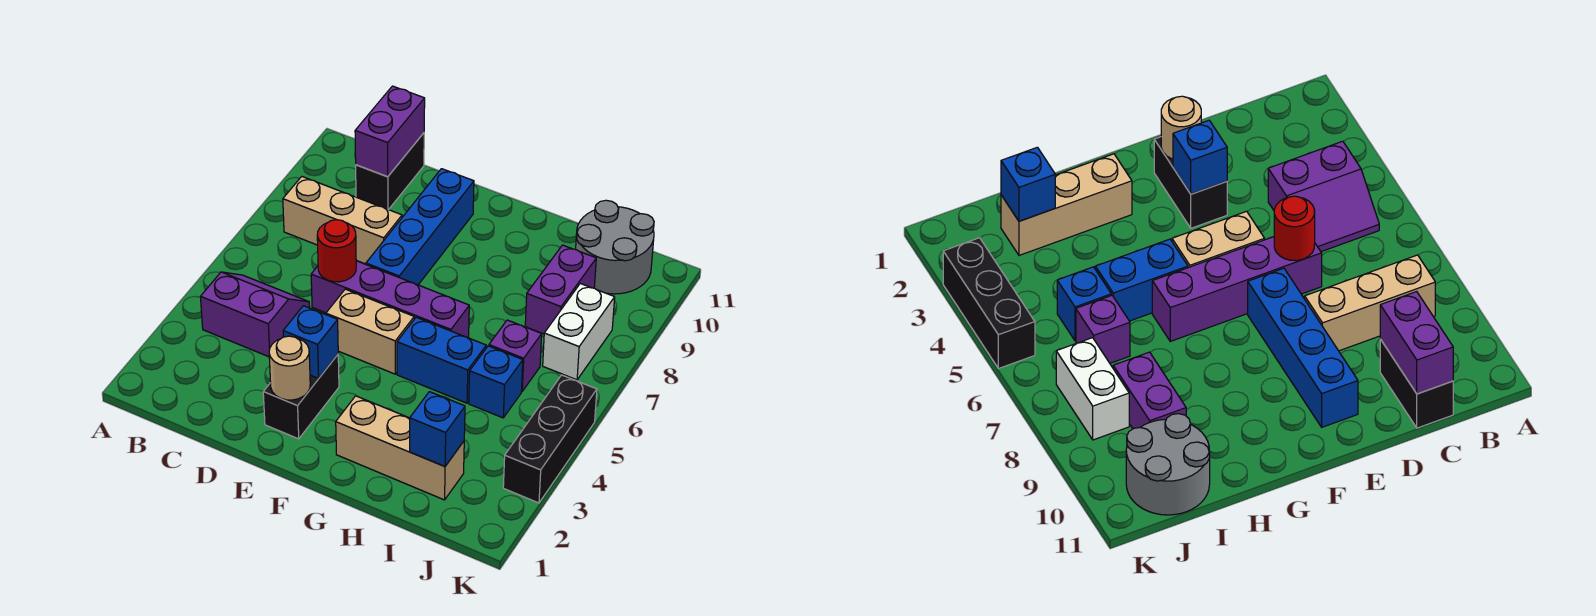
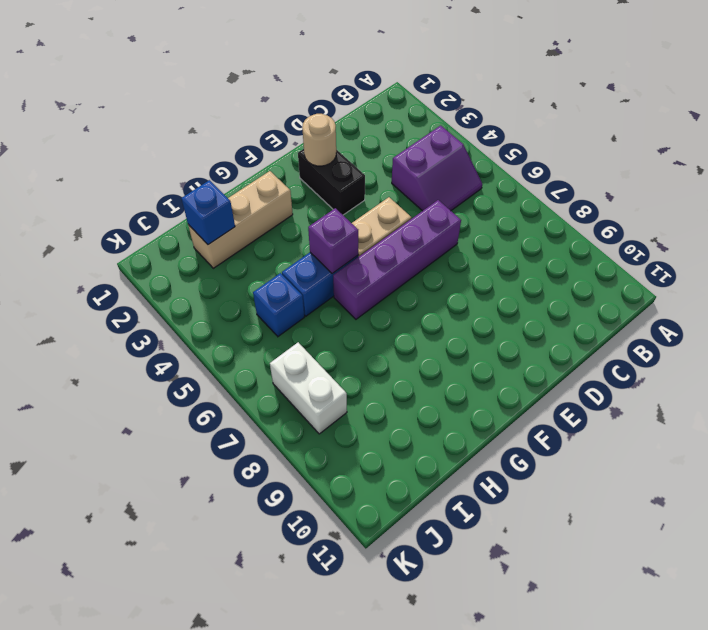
purple brick G5 level 2 -> purple brick I6 level 1
none -> tan brick B8:D8 level 1
none -> black brick C10:C11 level 1
none -> blue brick E7:E10 level 1

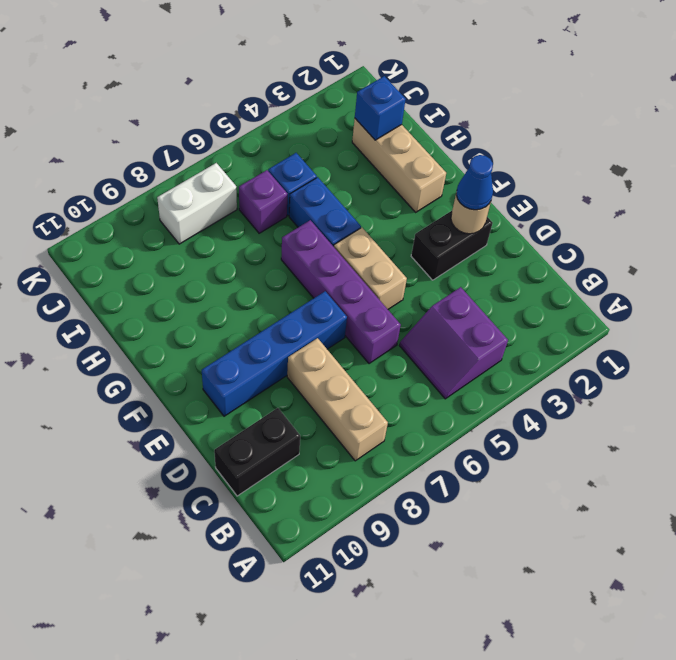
blue cone E2 level 3 -> none
none -> purple brick I8:I9 level 1
none -> grey round brick I10:J11 level 1
none -> black brick K3:K5 level 1

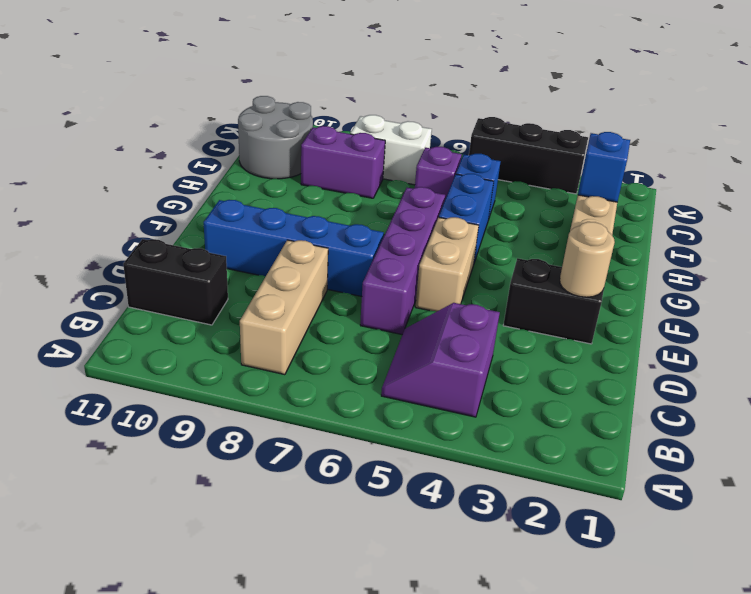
none -> purple brick C10:C11 level 2
none -> red round brick D6 level 2
none -> blue brick E3 level 2

